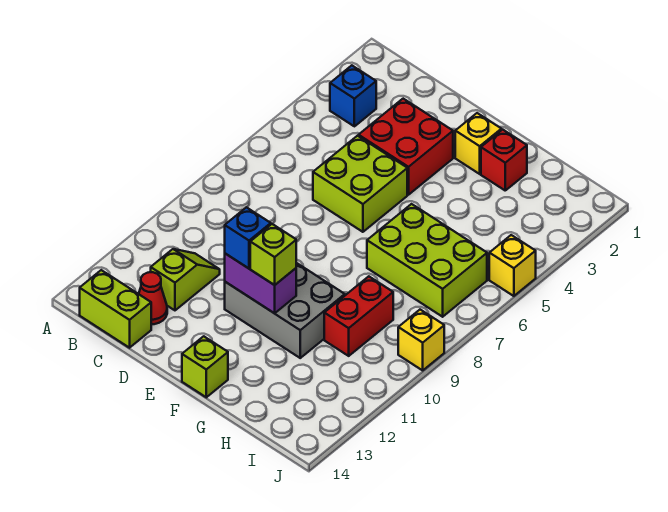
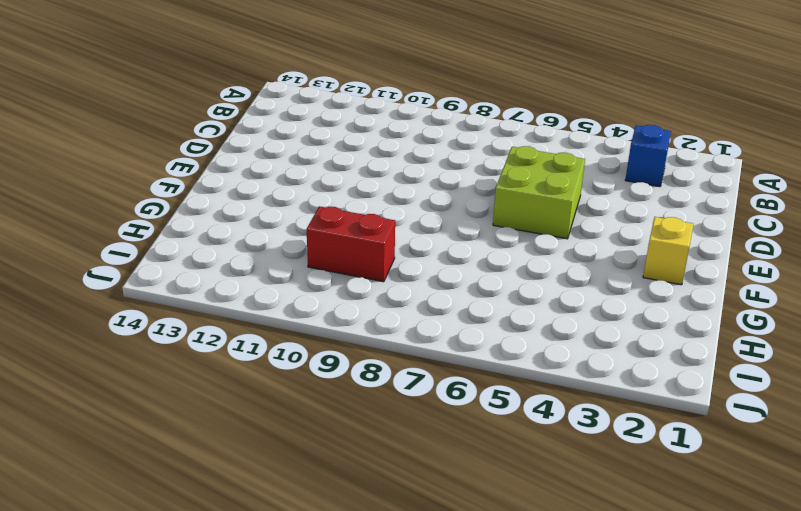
none -> lime brick B14:C14 level 1
none -> lime slope C11:C12 level 1 top 12
none -> red cone C13 level 1

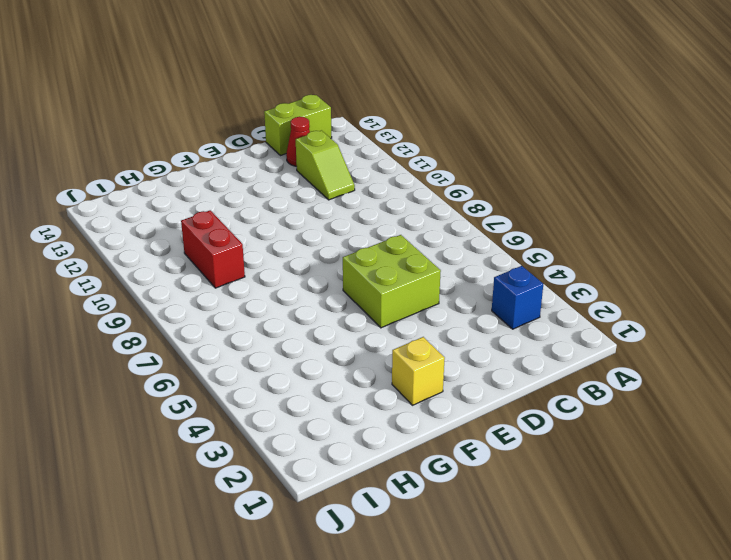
none -> red brick D3:E4 level 1
none -> grey brick E10:G11 level 1
none -> lime brick F14 level 1

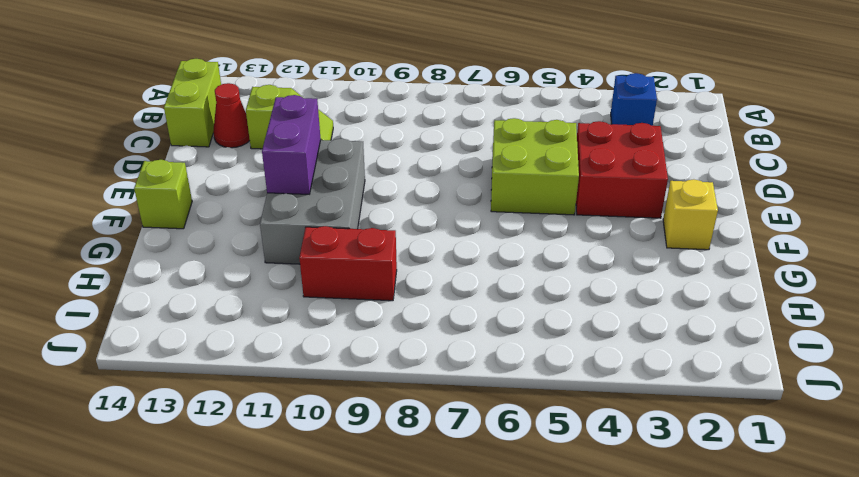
none -> red brick G2 level 1
none -> lime brick G6:I7 level 1
none -> yellow brick J5 level 1

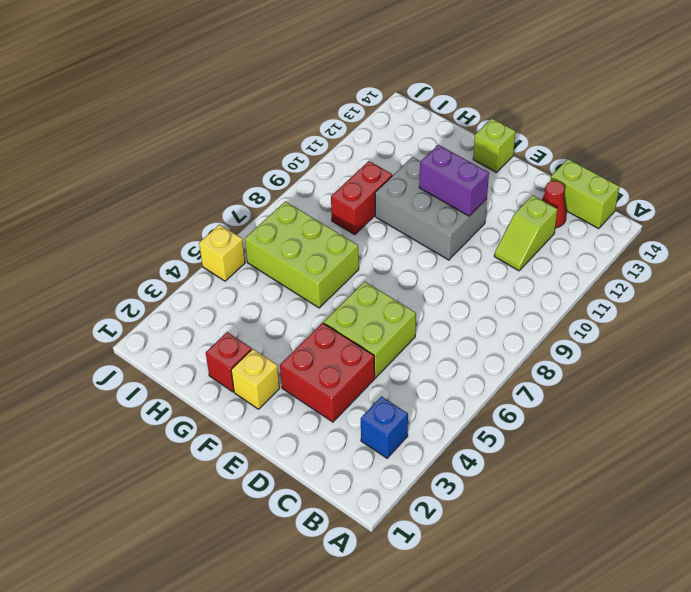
none -> yellow brick J9 level 1
none -> blue brick E11 level 3
none -> lime brick F11 level 3

